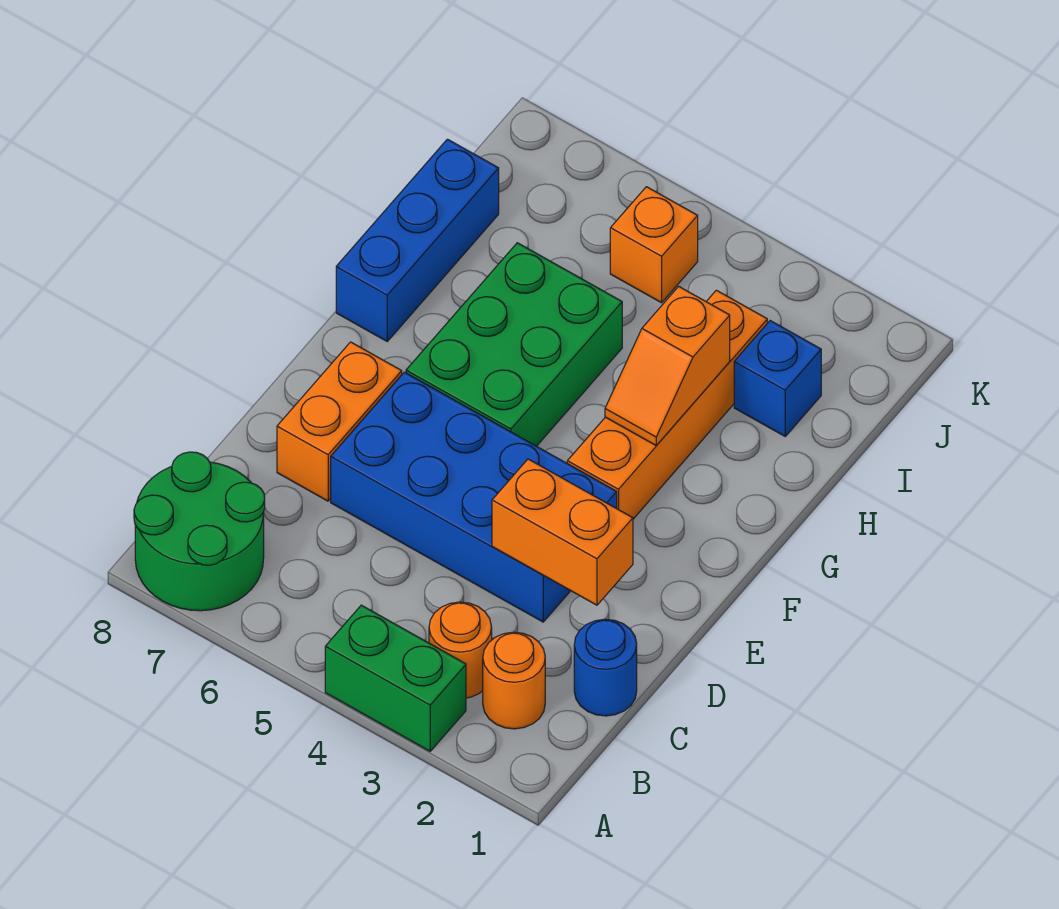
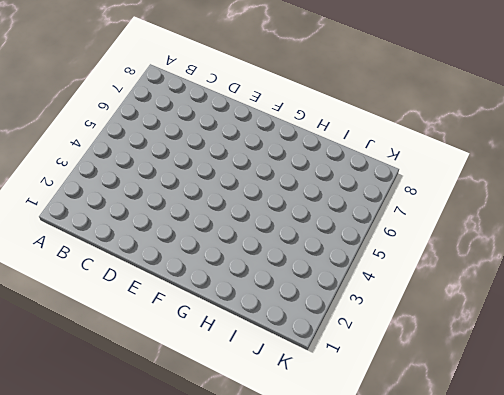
none -> green brick A3:A4 level 1
none -> green round brick A7:B8 level 1
none -> orange round brick B2 level 1

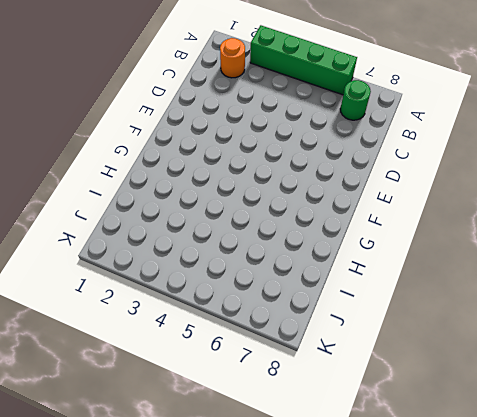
green brick A3:A6 level 1 -> green brick A3:A4 level 1
green round brick B7 level 1 -> green round brick A7:B8 level 1
none -> orange round brick B3 level 1
none -> blue round brick C1 level 1
none -> blue brick D3:E6 level 1

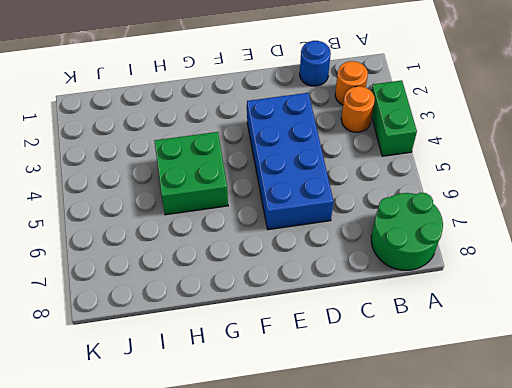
green brick G4:H5 level 1 -> green brick F5:H6 level 1
none -> orange brick D7:E7 level 1
none -> orange brick F3:I3 level 1
none -> blue brick G8:I8 level 1

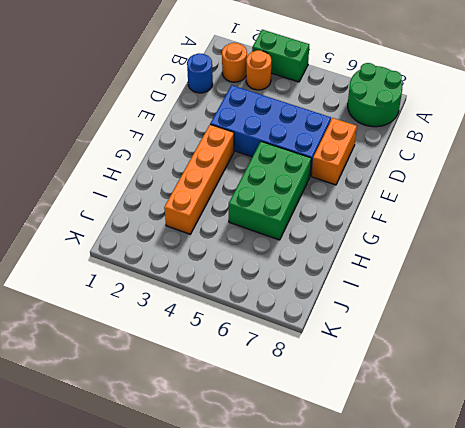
none -> blue brick G8:I8 level 1
none -> blue brick I2 level 1
none -> orange brick J5 level 1

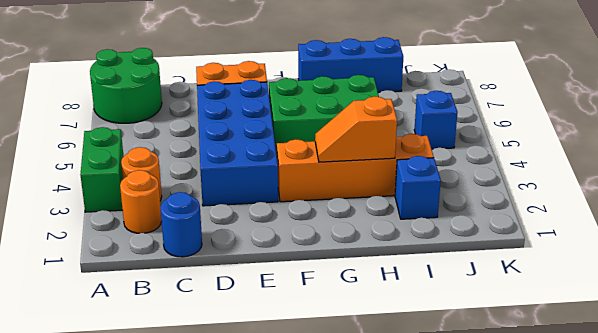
blue brick J5 level 1 -> orange brick J5 level 1
none -> orange brick D2:D3 level 2

